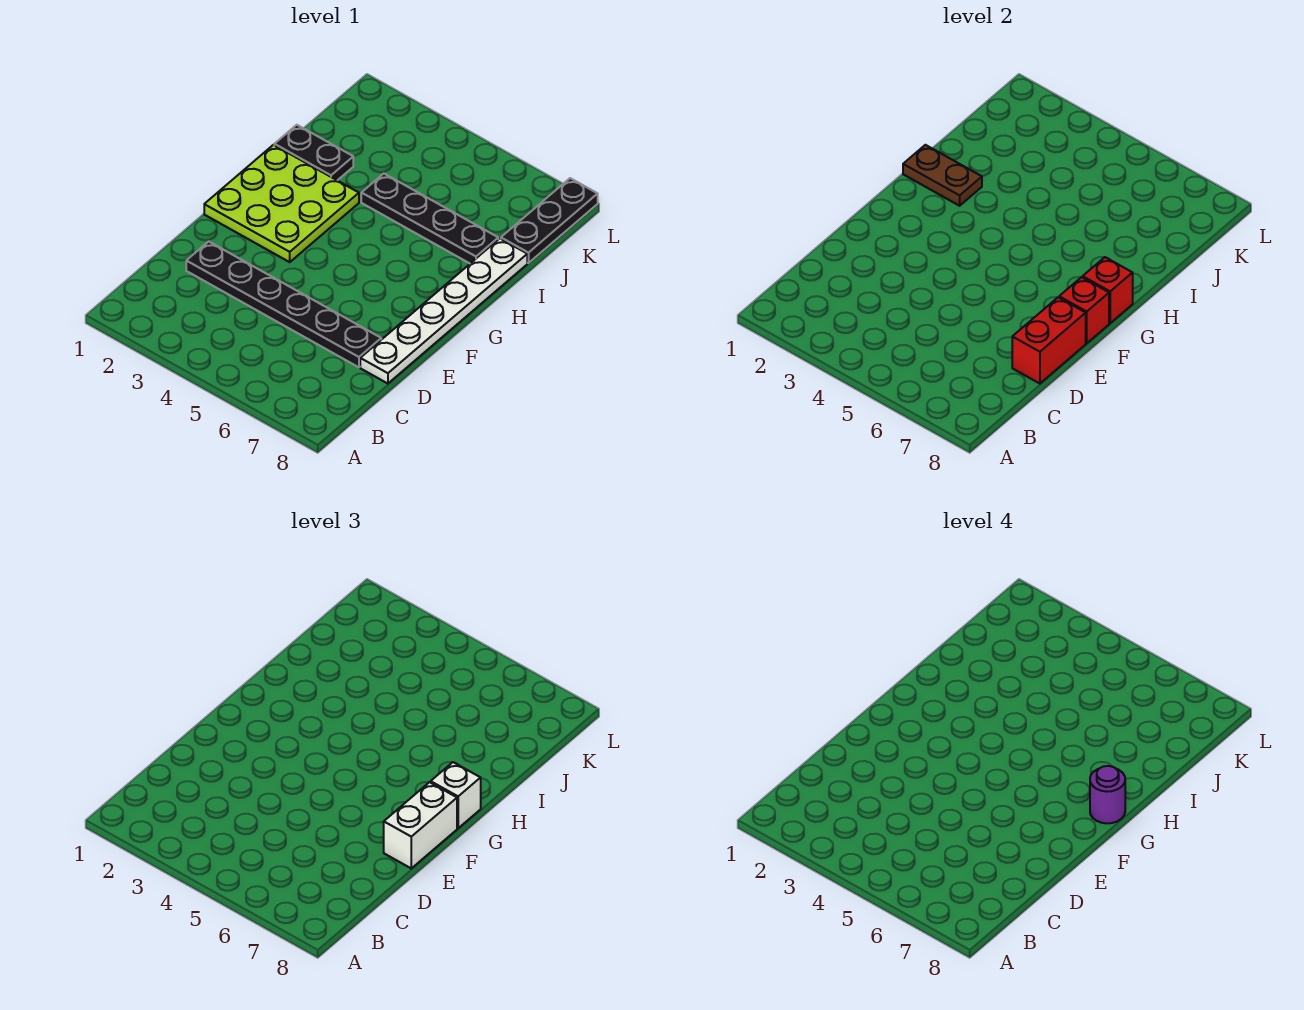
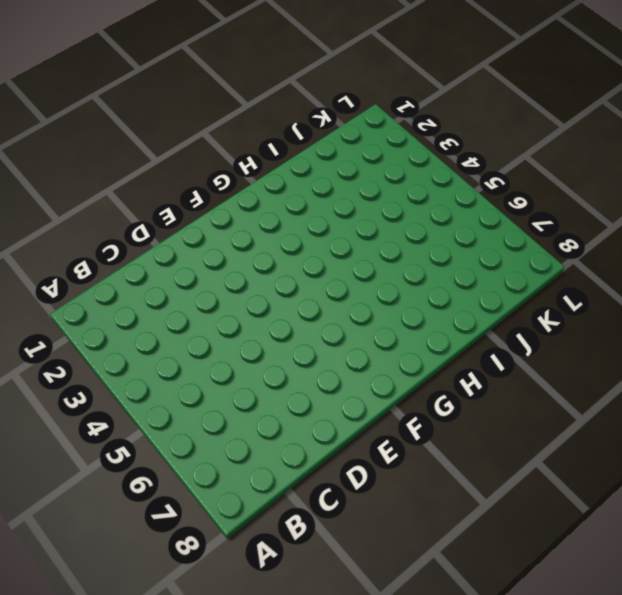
none -> black plate D2:D7 level 1
none -> white plate D8:I8 level 1
none -> lime plate F1:H3 level 1

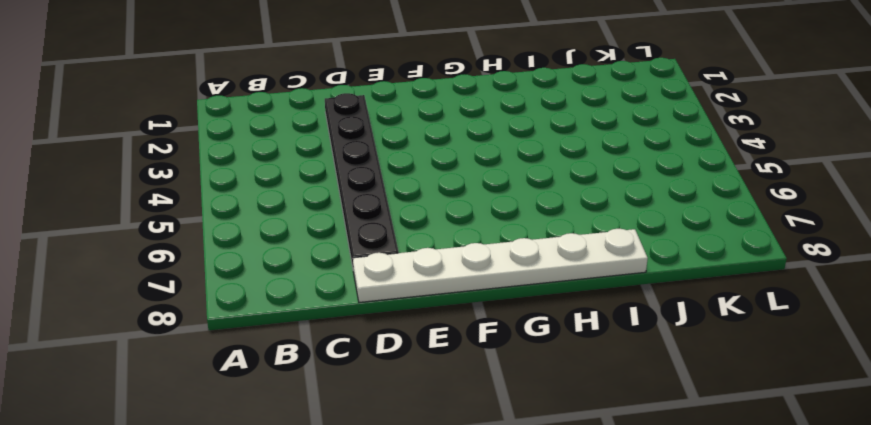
none -> lime plate F1:H3 level 1
none -> black plate I1:I2 level 1
none -> black plate I4:I7 level 1

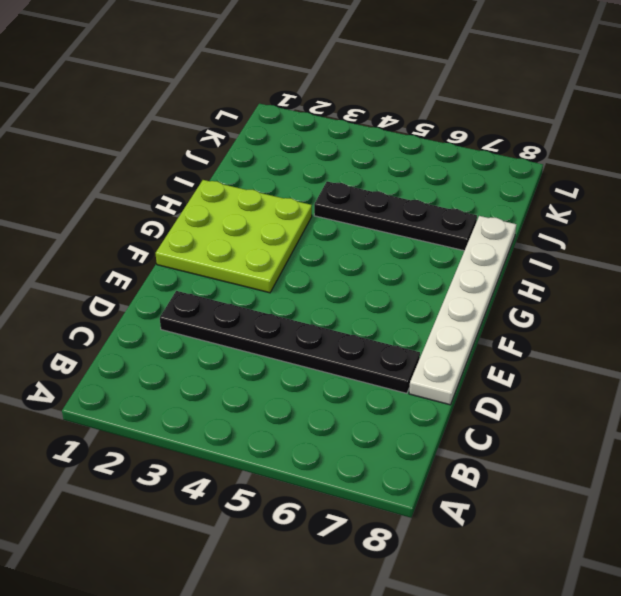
none -> black plate I1:I2 level 1
none -> black plate J8:L8 level 1
none -> red brick D8:E8 level 2

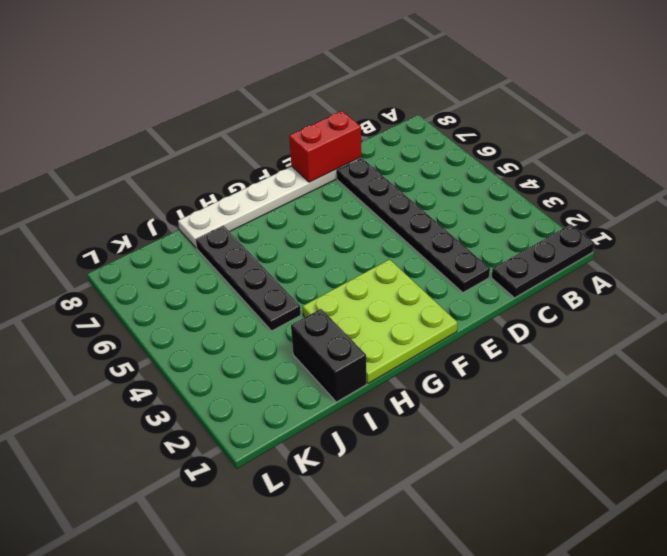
black plate A1:C1 level 1 -> black plate J8:L8 level 1
black brick I1:I2 level 1 -> black plate I1:I2 level 1
none -> red brick F8 level 2
none -> red brick G8 level 2
none -> brown plate H1:H2 level 2

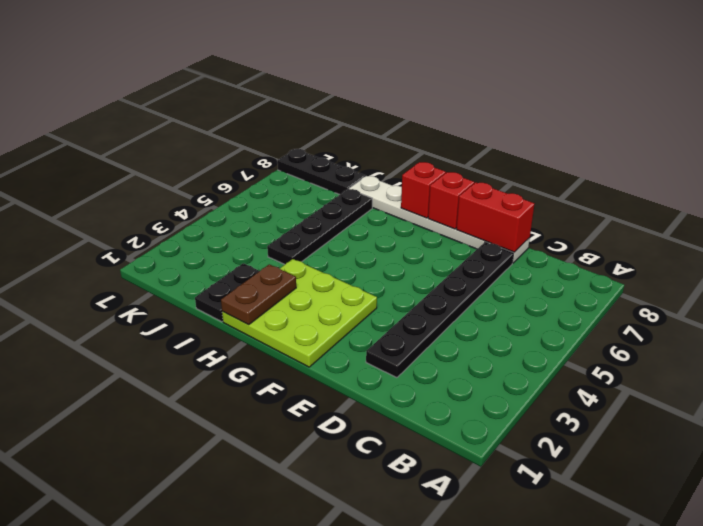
none -> white brick E8:F8 level 3
none -> white brick G8 level 3
none -> purple round brick G8 level 4

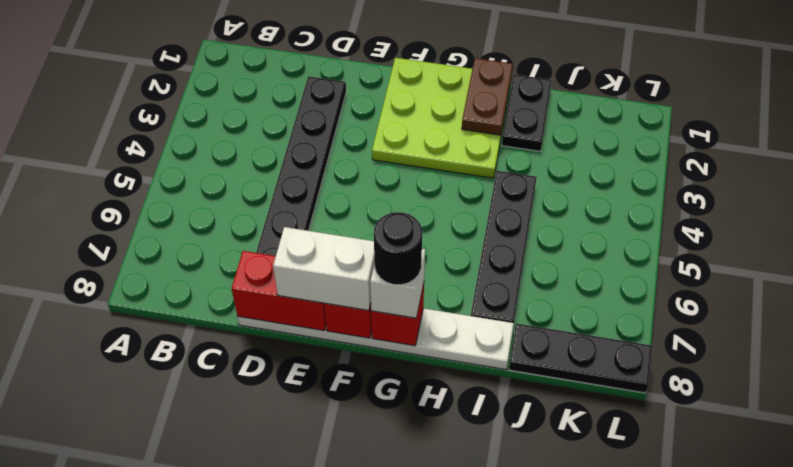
black round brick G8 level 4 -> purple round brick G8 level 4

